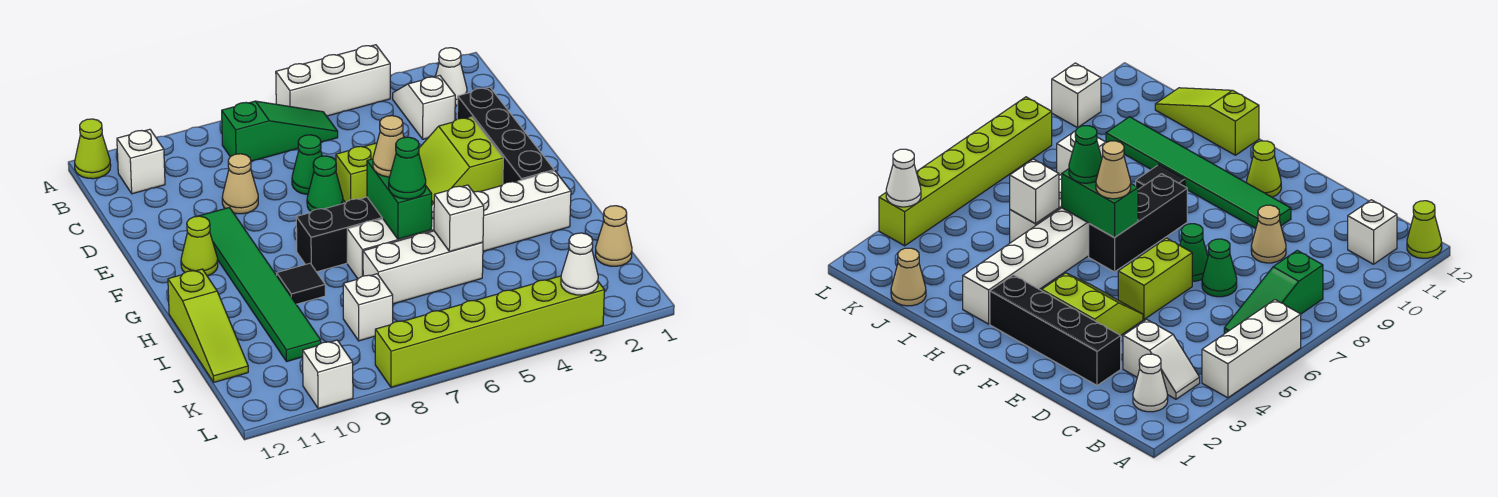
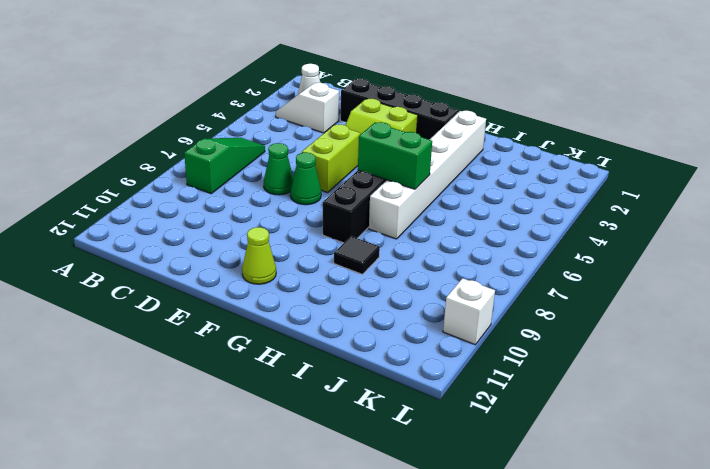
none -> white brick A4:A6 level 1
none -> lime cone A12 level 1
none -> white brick B11 level 1

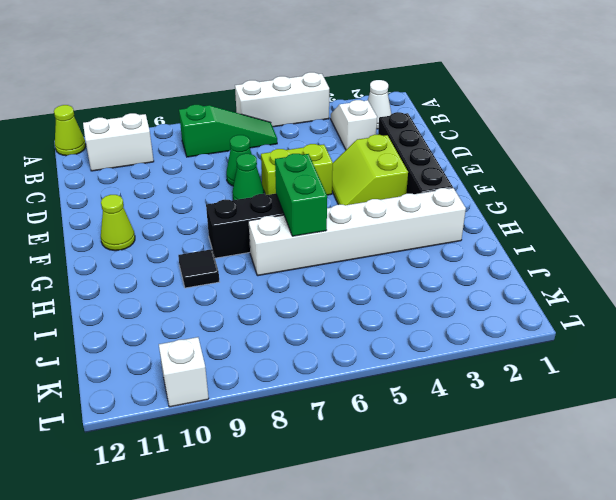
white brick B10:B11 level 1 -> white brick B11 level 1
none -> tan cone D9 level 1
none -> green tile E10:J10 level 1
none -> lime slope H12:J12 level 1 top H

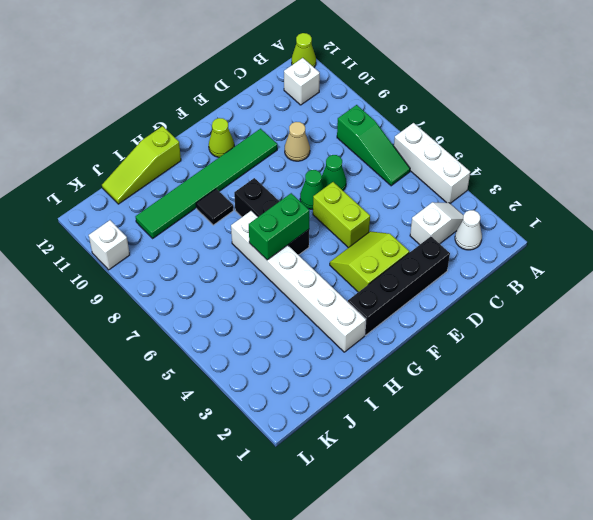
none -> white brick I5:I7 level 1
none -> tan cone J1 level 1
none -> white brick J8 level 1

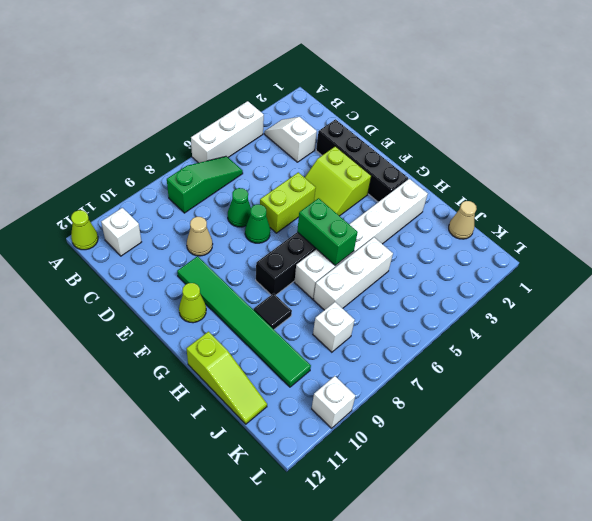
none -> white cone B2 level 1
none -> lime brick L3:L8 level 1
none -> white brick I5 level 2

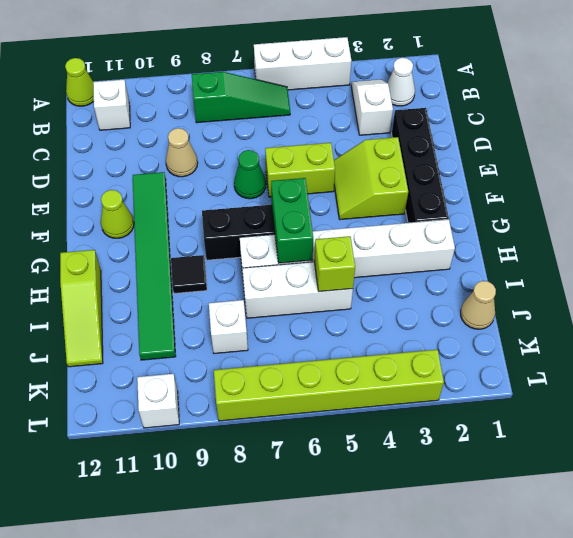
lime brick I5 level 2 -> white brick I5 level 2
none -> green cone D7 level 1
none -> white cone L3 level 2
none -> tan cone G6 level 3

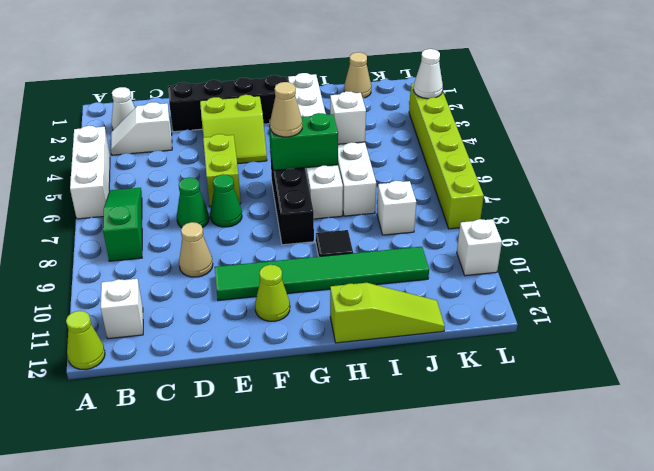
none -> green cone H6 level 3

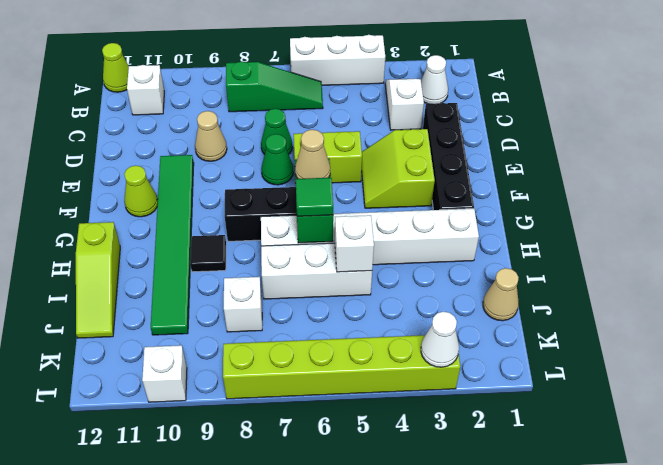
green tile H6 level 3 -> green cone H6 level 3

